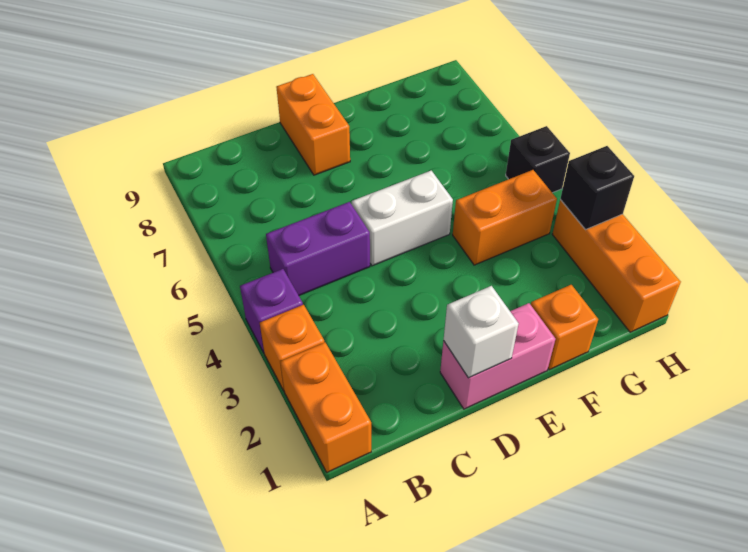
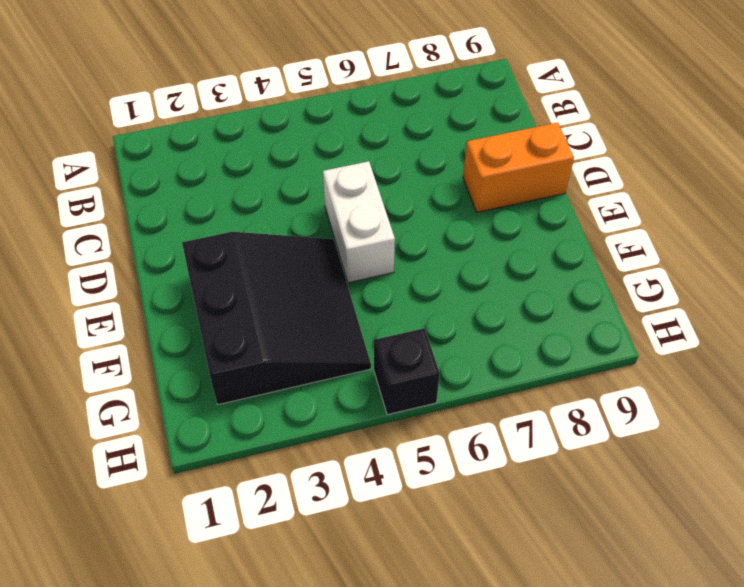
black slope E2:G4 level 1 top 2 -> orange brick F4:G4 level 1
none -> orange brick A1:A2 level 1
none -> orange brick A3 level 1
none -> purple brick A4 level 1

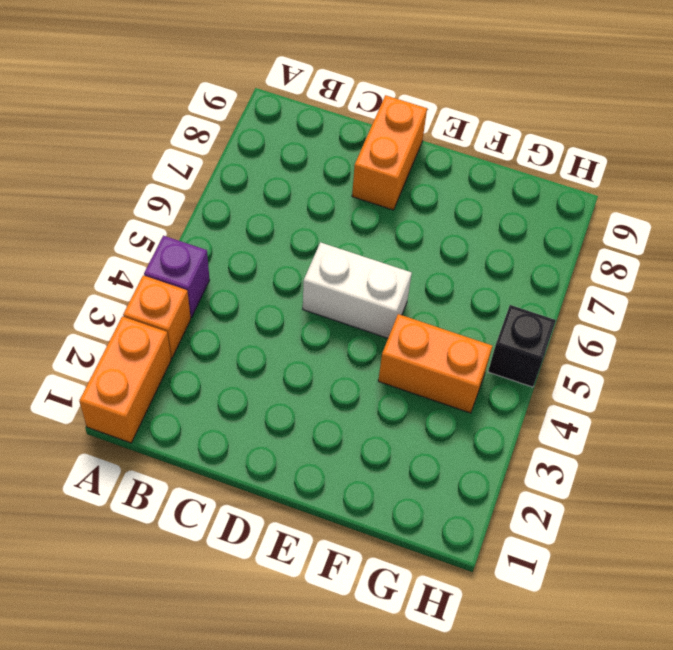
none -> purple brick B5:C5 level 1
none -> pink brick D1:E1 level 1
none -> orange brick F1 level 1

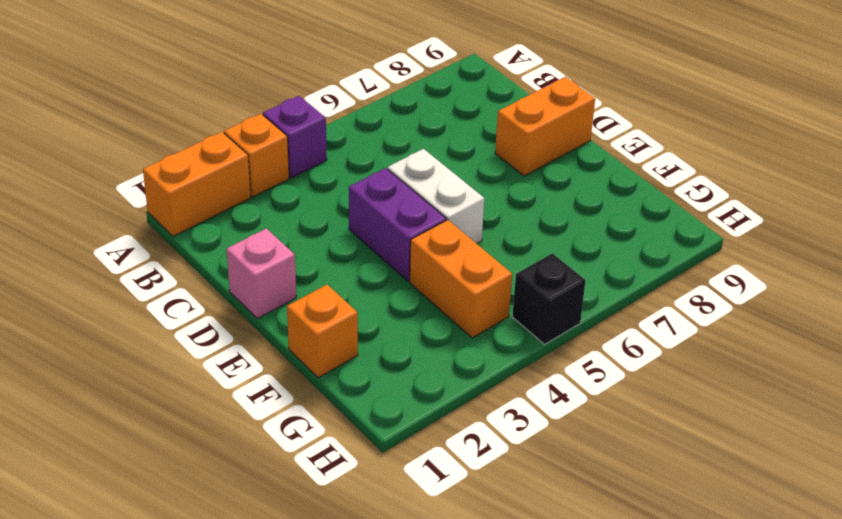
pink brick D1 level 1 -> pink brick D1:E1 level 1
purple brick D4:E4 level 1 -> purple brick B5:C5 level 1
none -> orange brick H1:H3 level 1
none -> white brick D1 level 2
none -> black brick H3 level 2

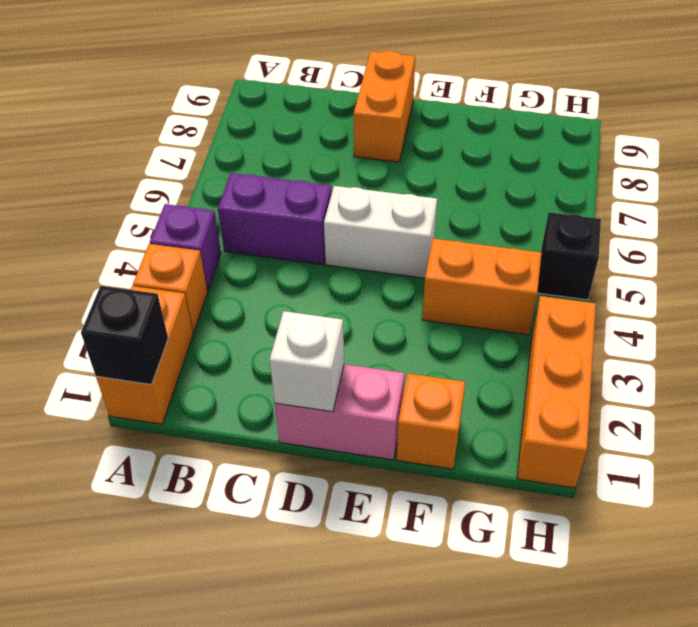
black brick A1 level 2 -> black brick H3 level 2

